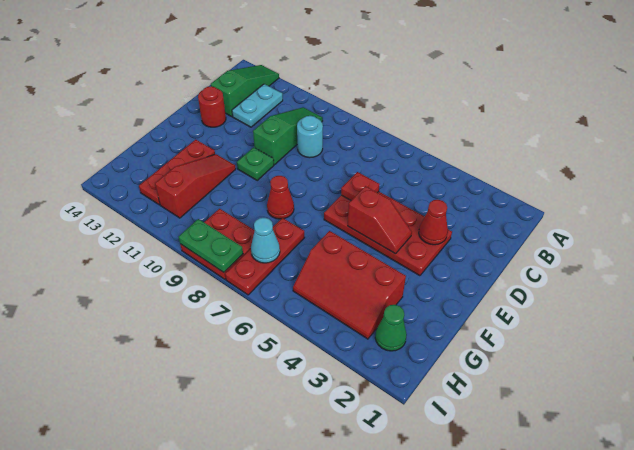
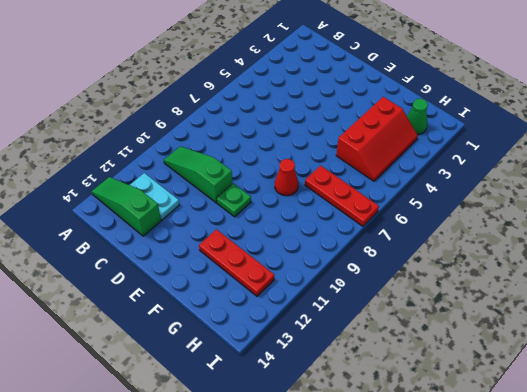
none -> cyan round brick C9 level 1
none -> red plate D3:E6 level 1
none -> red round brick D13 level 1

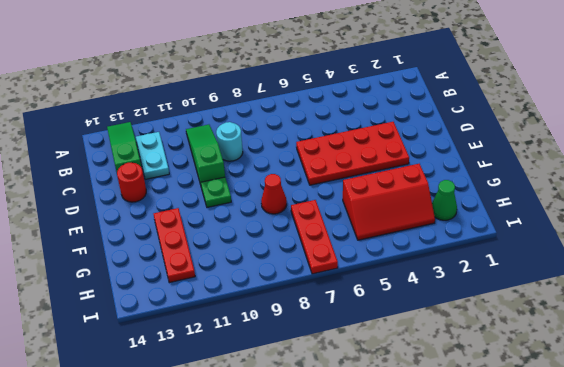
none -> red slope F11:H11 level 1 top H
none -> red plate H8:I9 level 1
none -> red cone D3 level 2

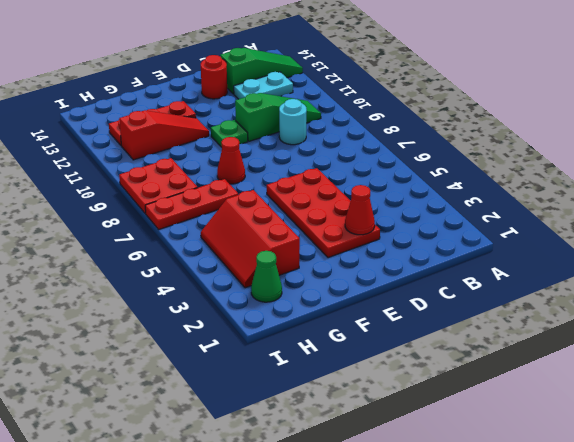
none -> red plate D6 level 2
none -> red slope E4:E5 level 2 top 5
none -> cyan cone H7 level 2

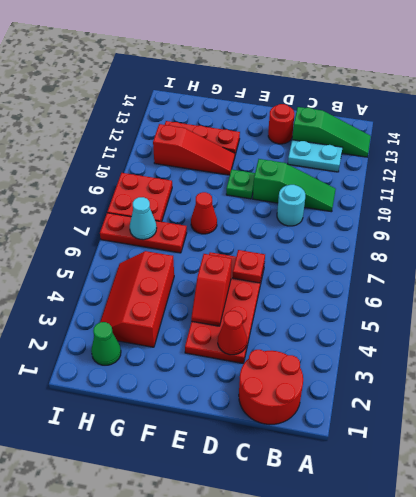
red round brick B1:C2 level 1 -> none
none -> green plate I8:I9 level 2

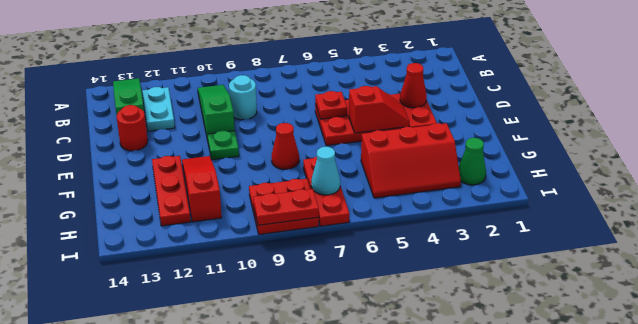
red plate I8:I9 level 2 -> green plate I8:I9 level 2

